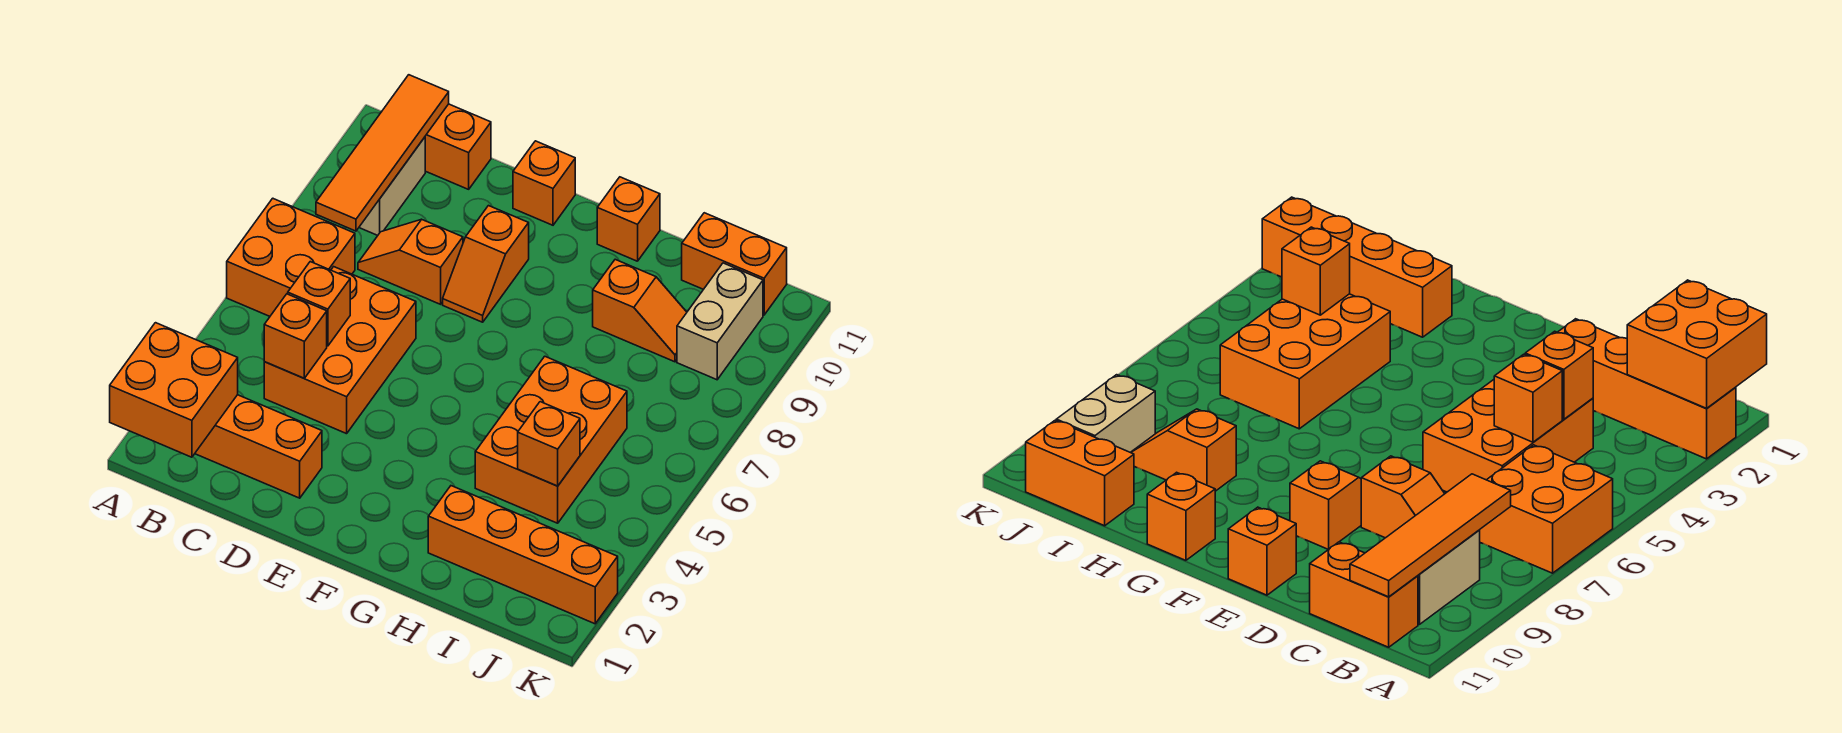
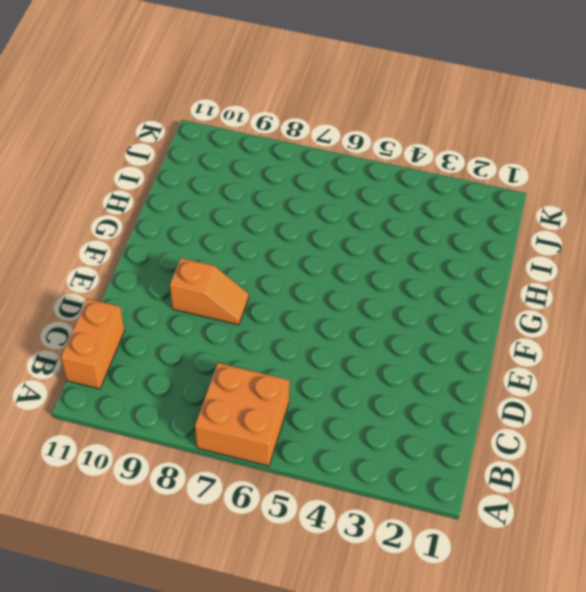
none -> orange brick A2:D2 level 1
none -> tan brick B9:B10 level 1
none -> orange brick C4:D6 level 1

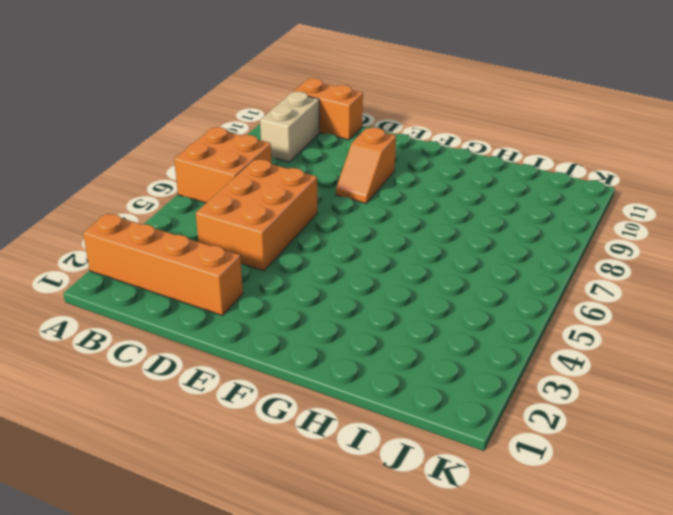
none -> orange slope C8:D8 level 1 top D
none -> orange brick E11 level 1
none -> orange brick G11 level 1

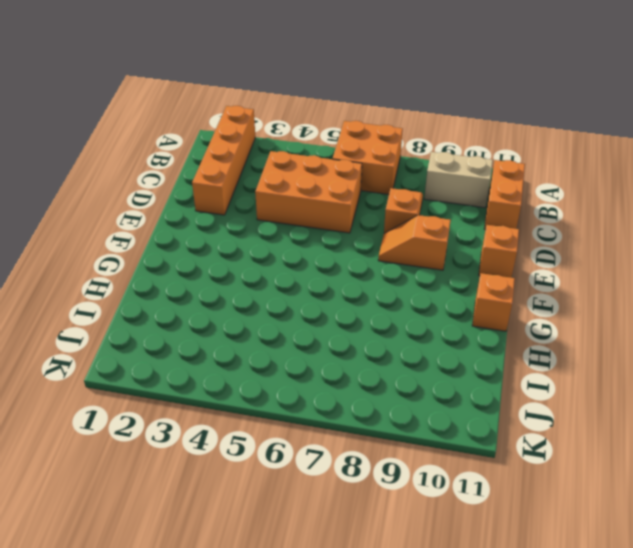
none -> orange brick H2:K2 level 1
none -> orange brick H4:I6 level 1
none -> orange slope H9:I9 level 1 top H

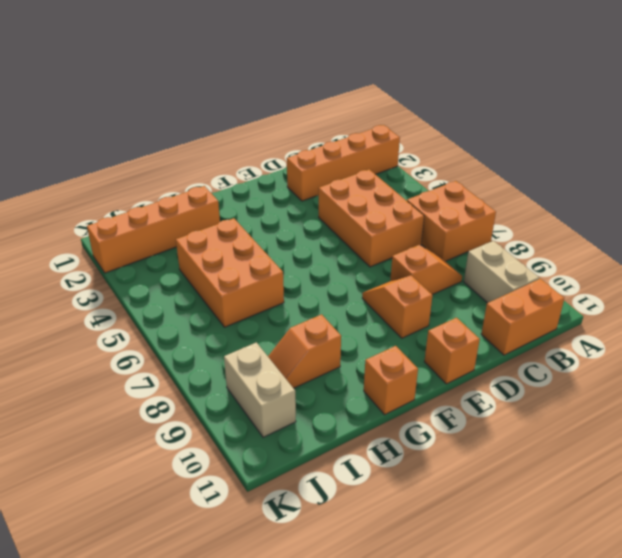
none -> orange brick I11:J11 level 1
none -> orange brick A1:B2 level 2
none -> orange tile B8:B11 level 2

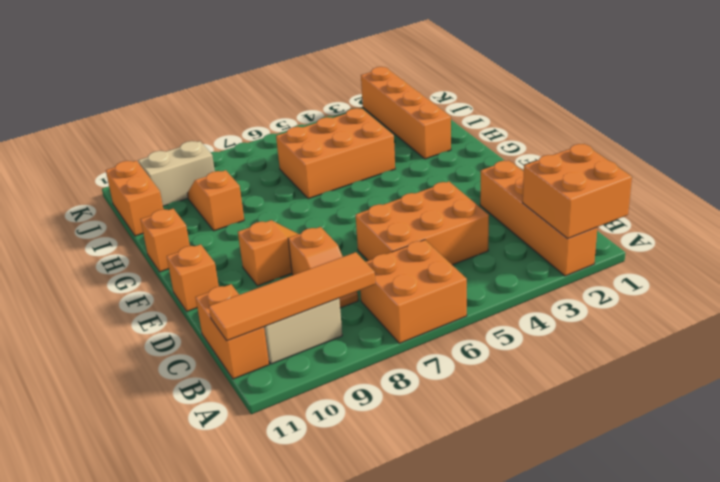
none -> orange brick C4 level 2
none -> orange brick C5 level 2
none -> orange brick I4 level 2

